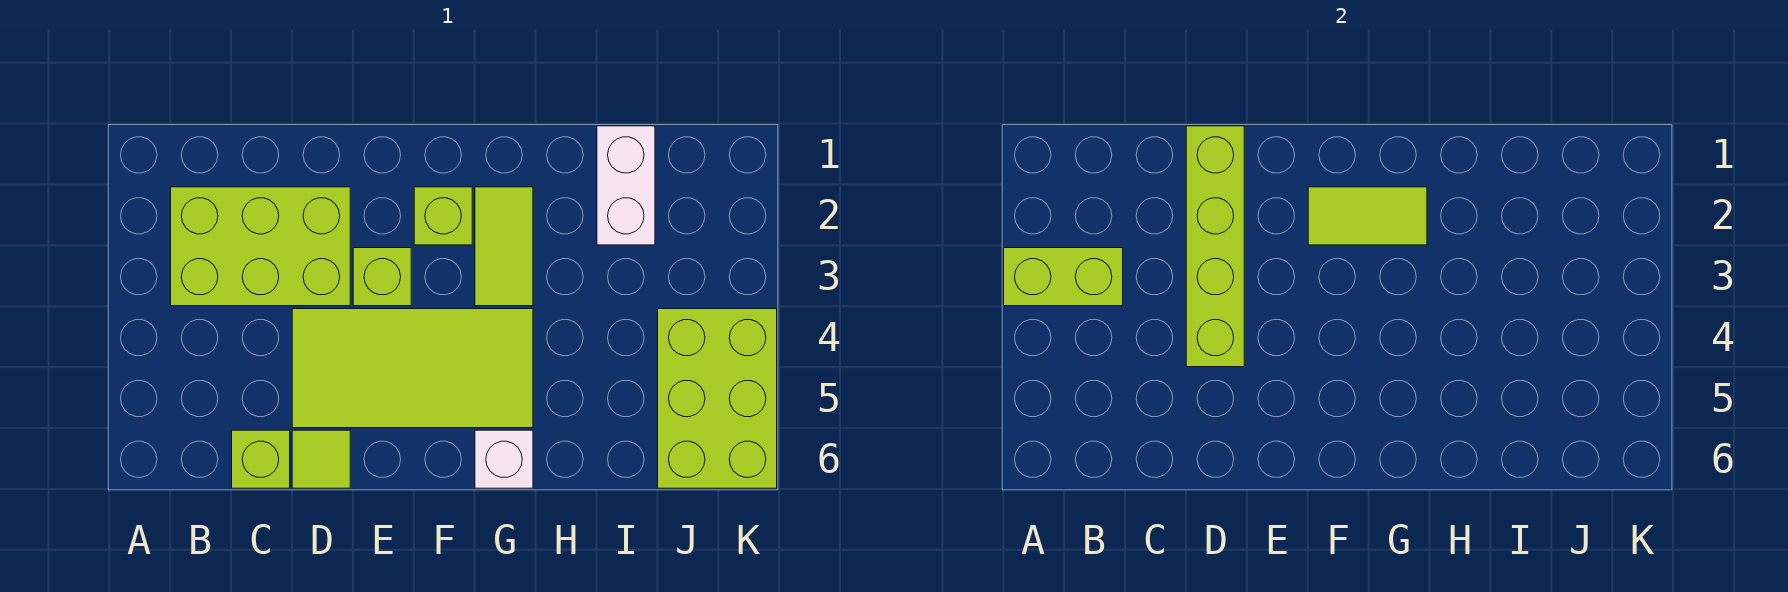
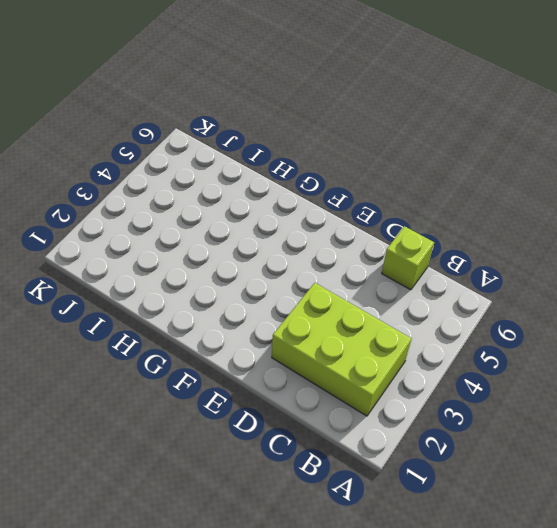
none -> lime tile D4:G5 level 1
none -> lime tile D6 level 1
none -> lime brick E3 level 1

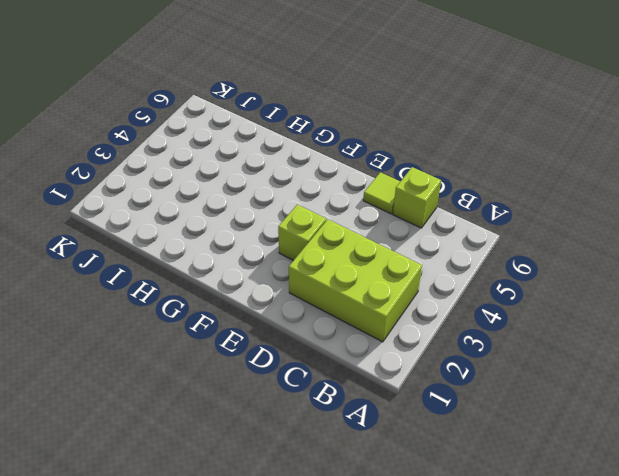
none -> lime tile D4:G5 level 1
none -> lime brick F2 level 1
none -> lime tile G2:G3 level 1

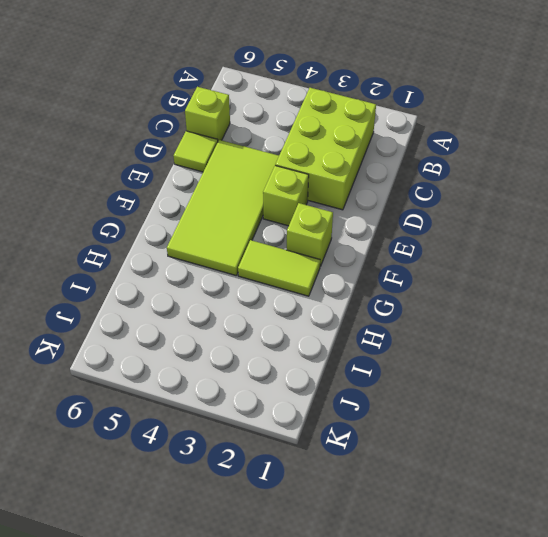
none -> white brick G6 level 1
none -> white brick I1:I2 level 1
none -> lime brick J4:K6 level 1

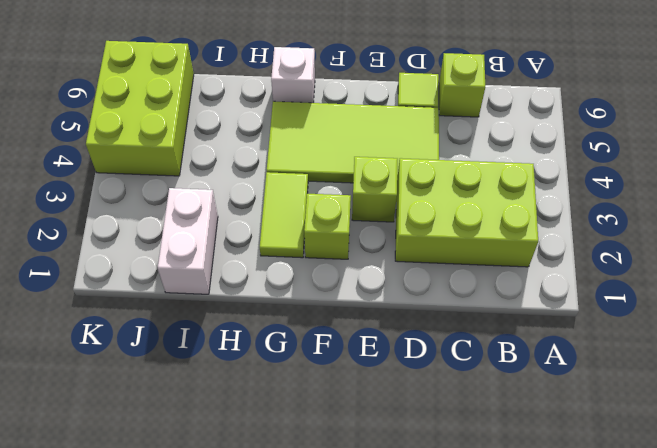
none -> lime brick A3:B3 level 2
none -> lime brick D1:D4 level 2
none -> lime tile F2:G2 level 2

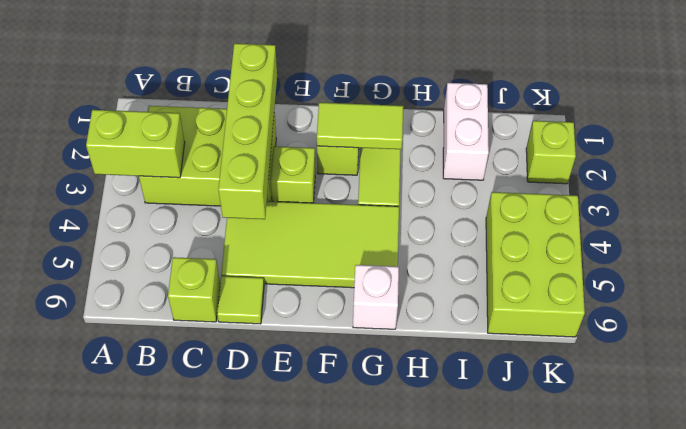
lime brick K2 level 1 -> none

